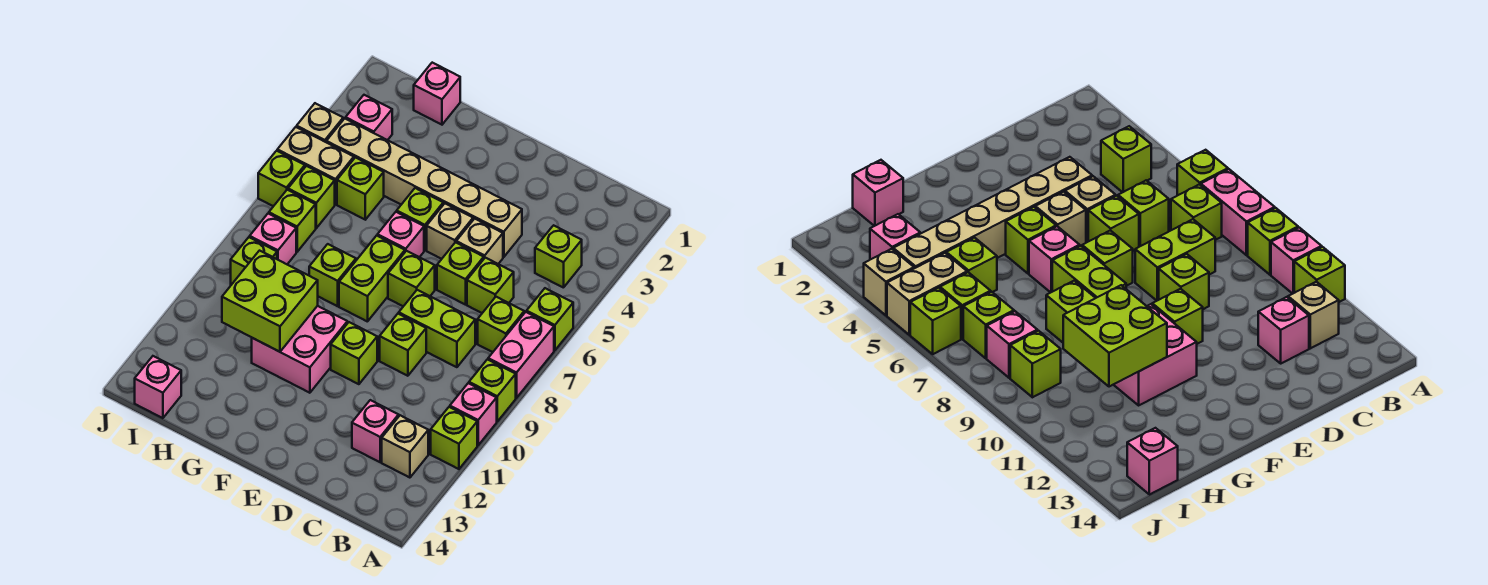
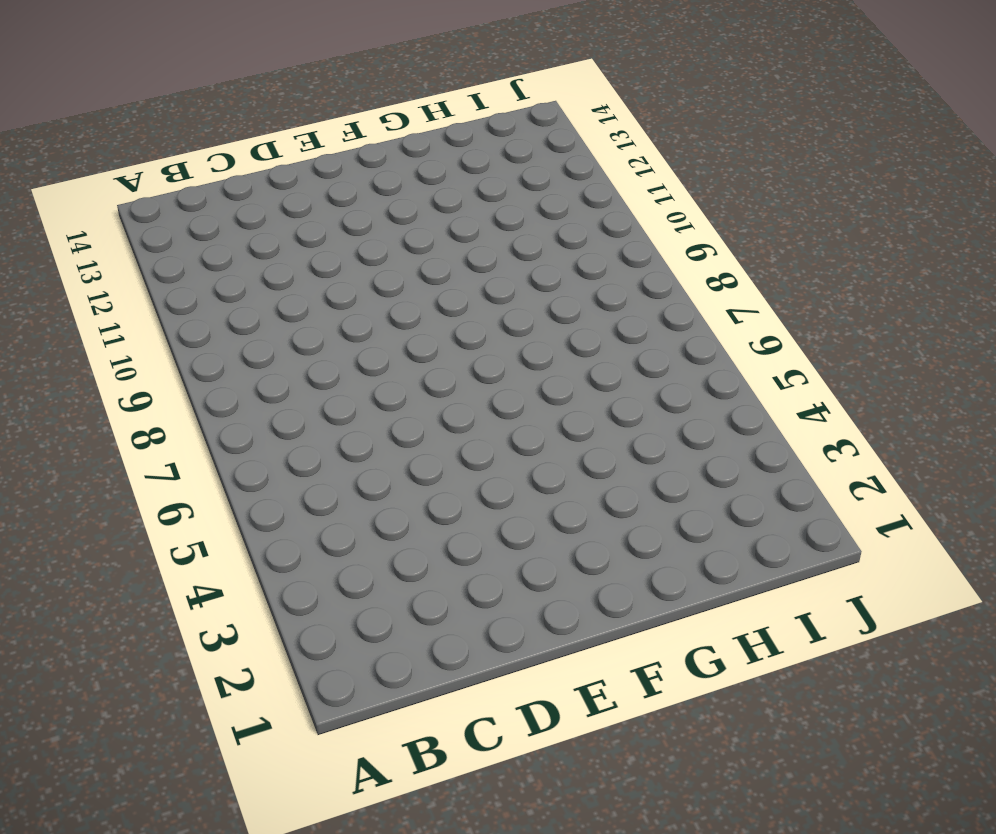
none -> lime brick A6 level 1
none -> pink brick A7:A8 level 1
none -> lime brick A9 level 1
none -> pink brick A10 level 1

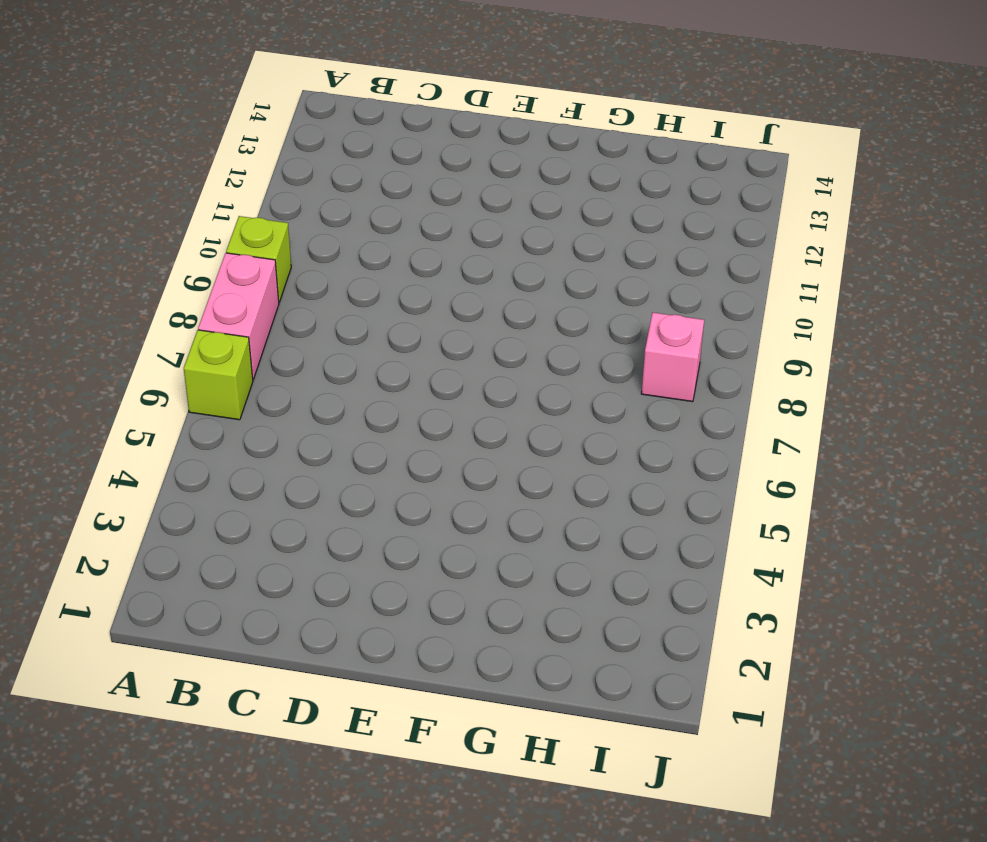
none -> pink brick A10 level 1
none -> lime brick A11 level 1
none -> lime brick B4 level 1
none -> lime brick B7 level 1

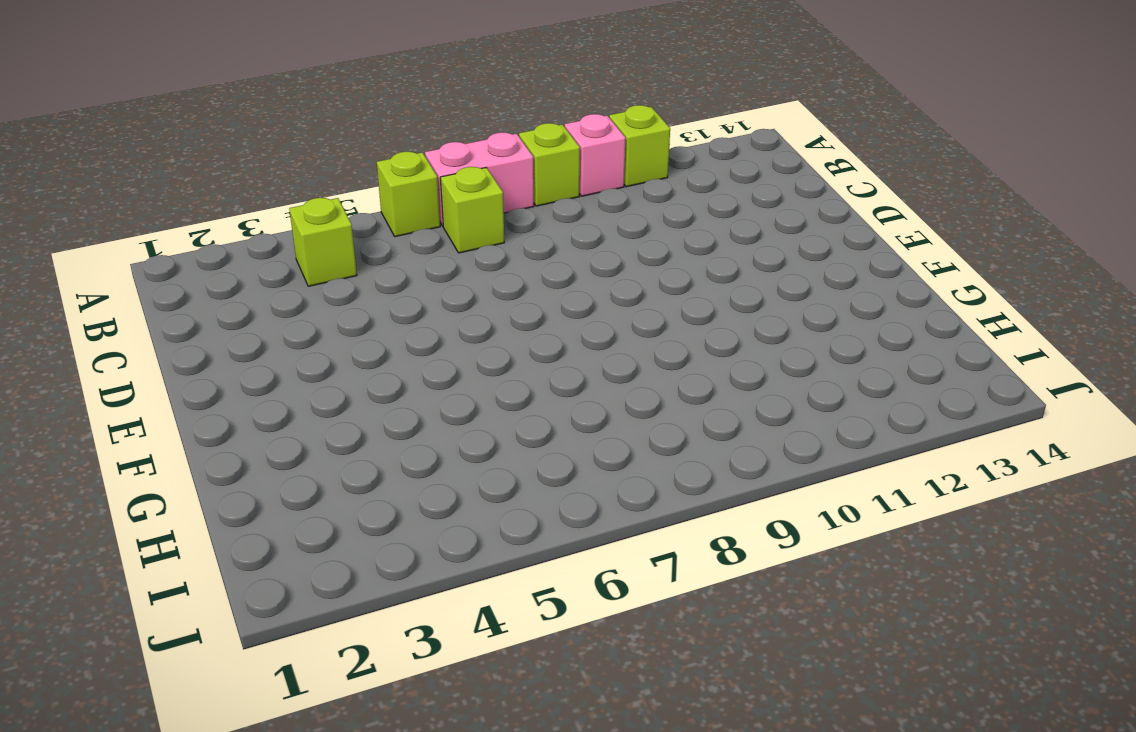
none -> tan brick B12 level 1
none -> lime brick C6 level 1
none -> lime brick C8:D8 level 1
none -> pink brick C12 level 1

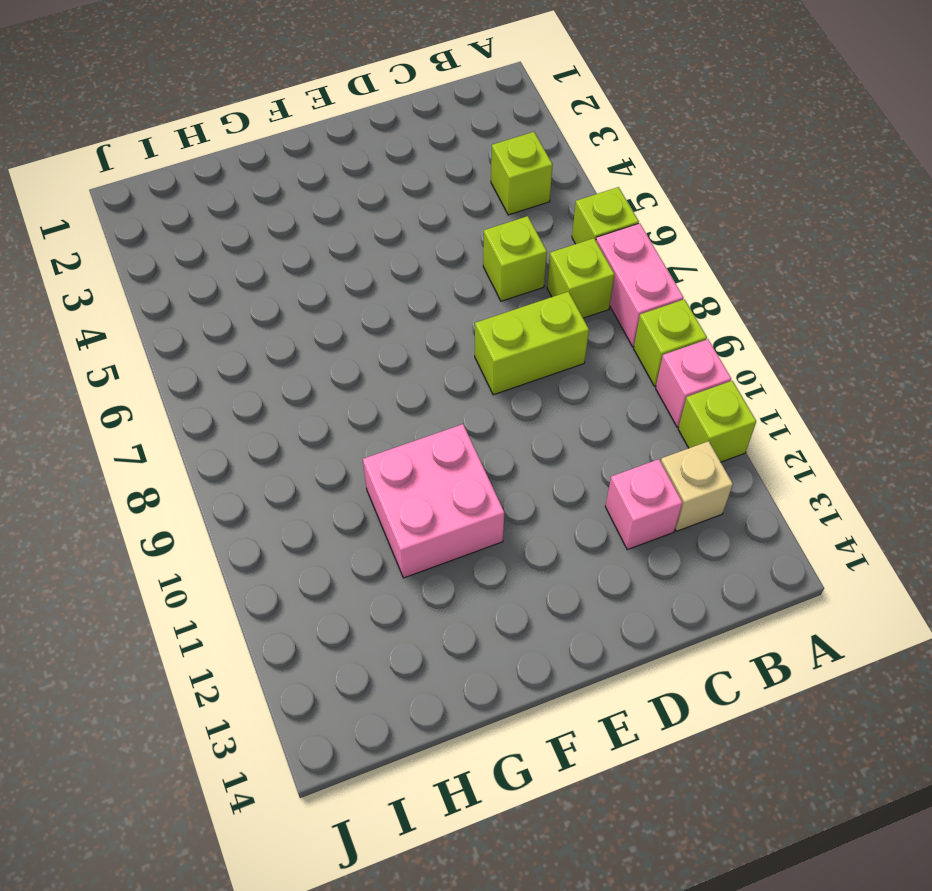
none -> tan brick D4:I4 level 1
none -> tan brick D5 level 1
none -> lime brick D6 level 1
none -> lime brick D9 level 1

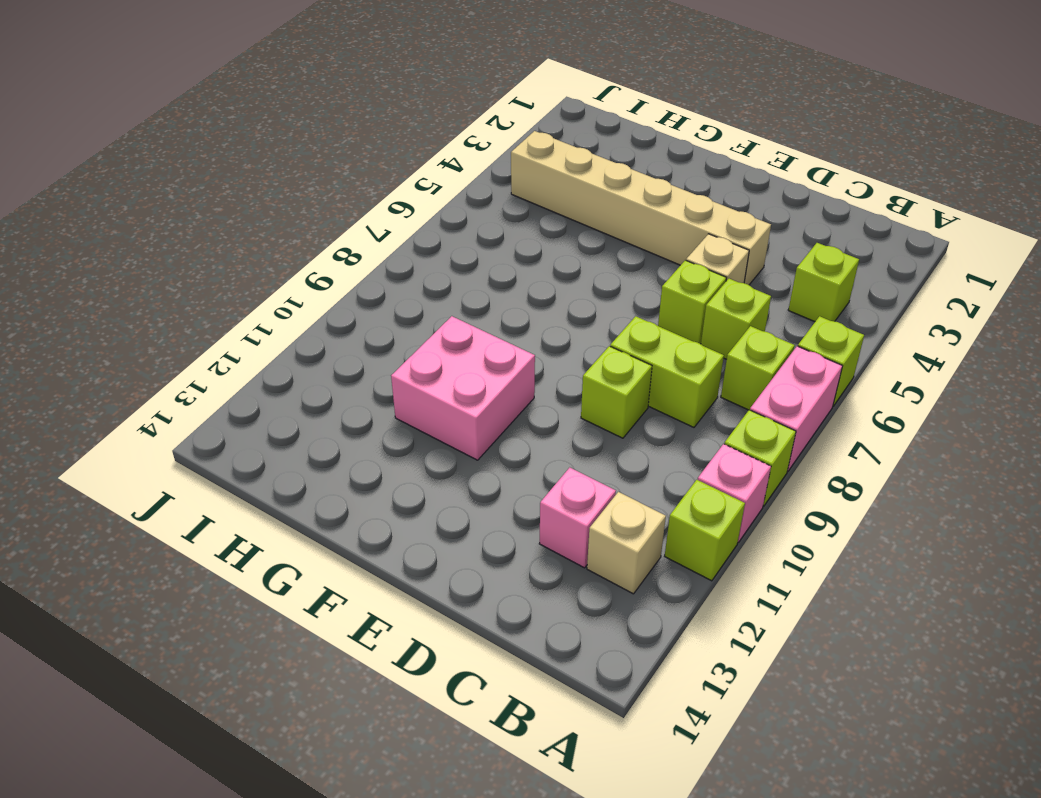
none -> tan brick E5 level 1
none -> lime brick E7 level 1
none -> lime brick E10 level 1
none -> lime brick F5 level 1

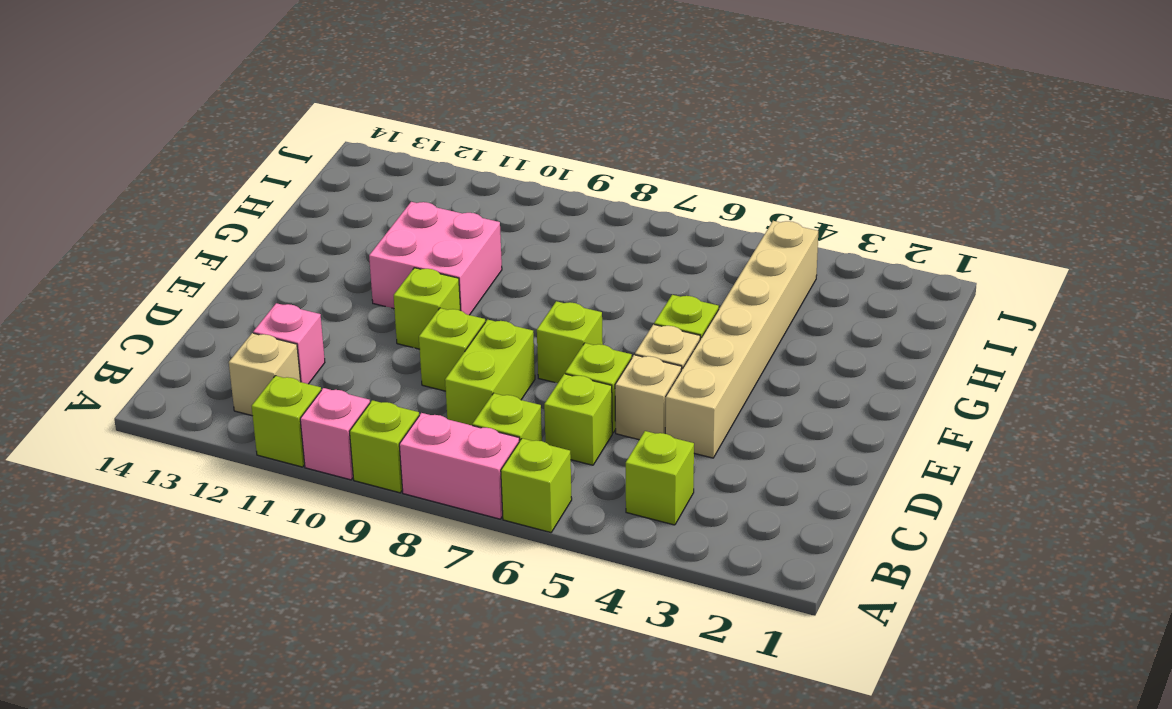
none -> pink brick F6 level 1
none -> lime brick F7:F8 level 1
none -> lime brick G8 level 1
none -> pink brick H1 level 1

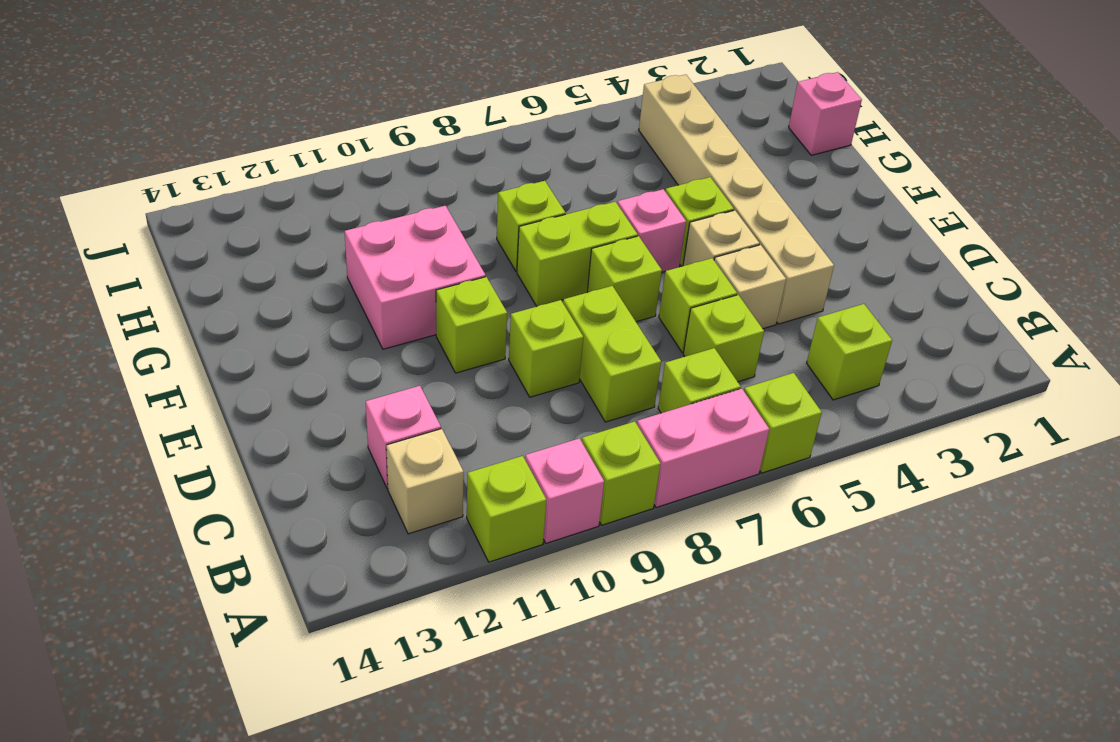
none -> lime brick H5 level 1
none -> pink brick I3 level 1
none -> tan brick I5:J5 level 1
none -> lime brick I6 level 1

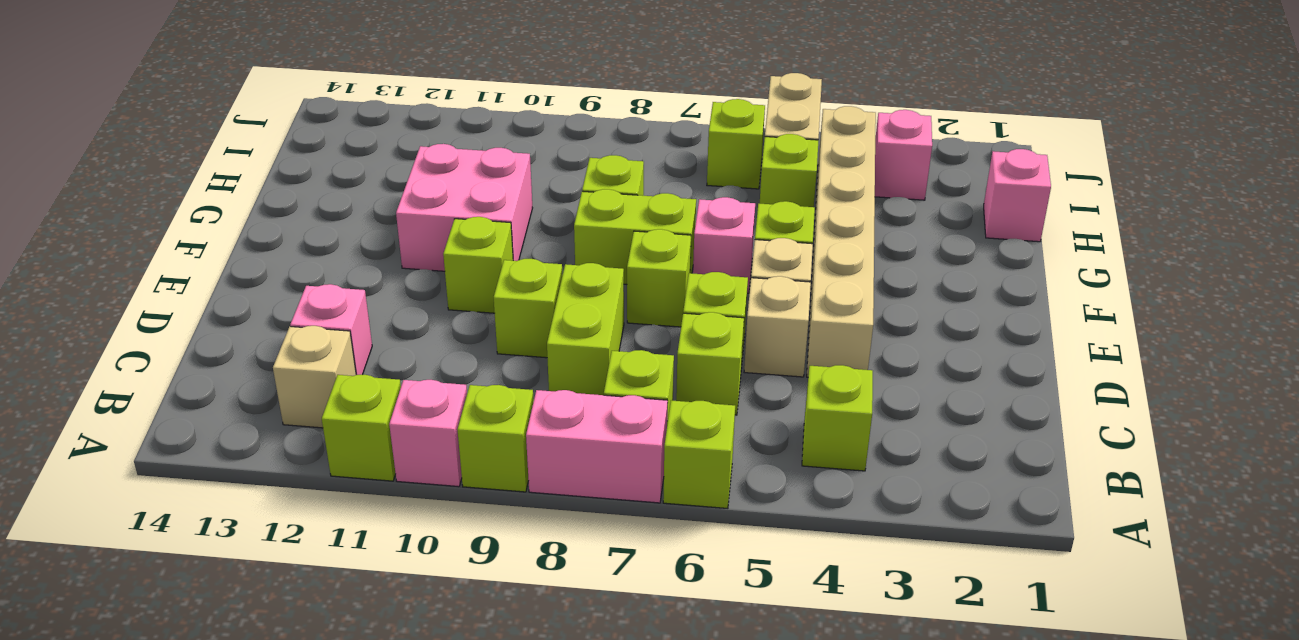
none -> lime brick I7 level 1
none -> pink brick I8 level 1
none -> lime brick I9 level 1
none -> pink brick I14 level 1

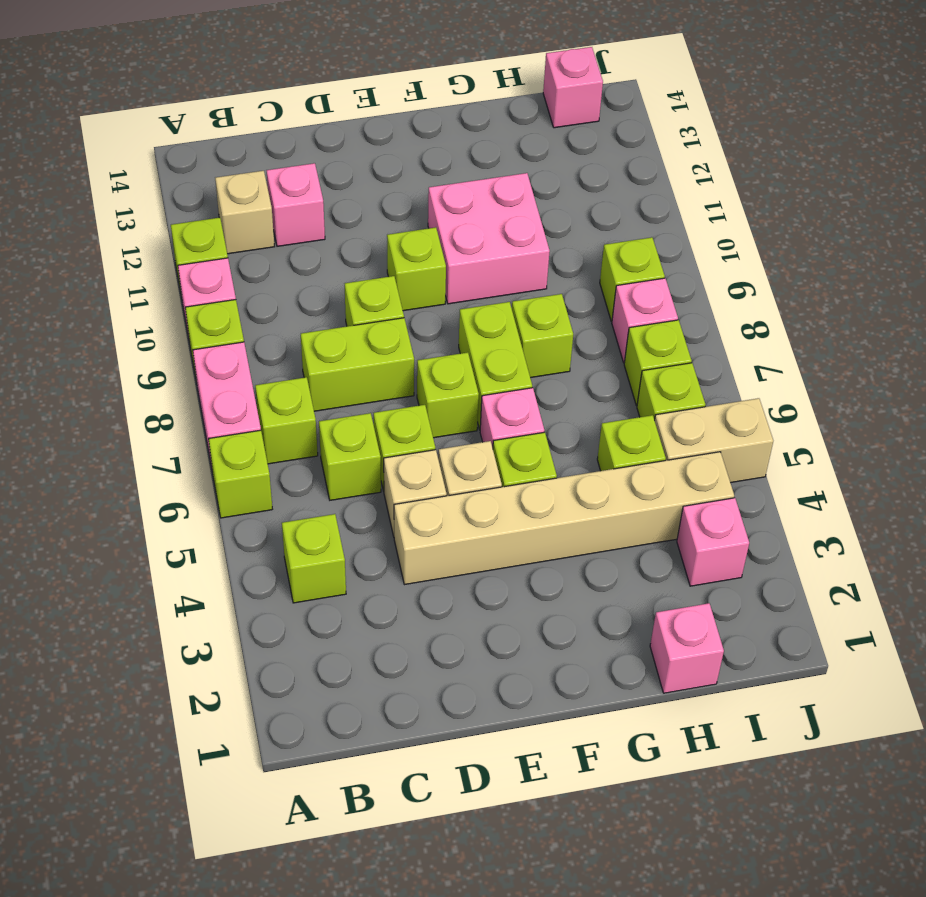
none -> tan brick J4 level 1
none -> lime brick J6 level 1
none -> lime brick G10:H11 level 2

